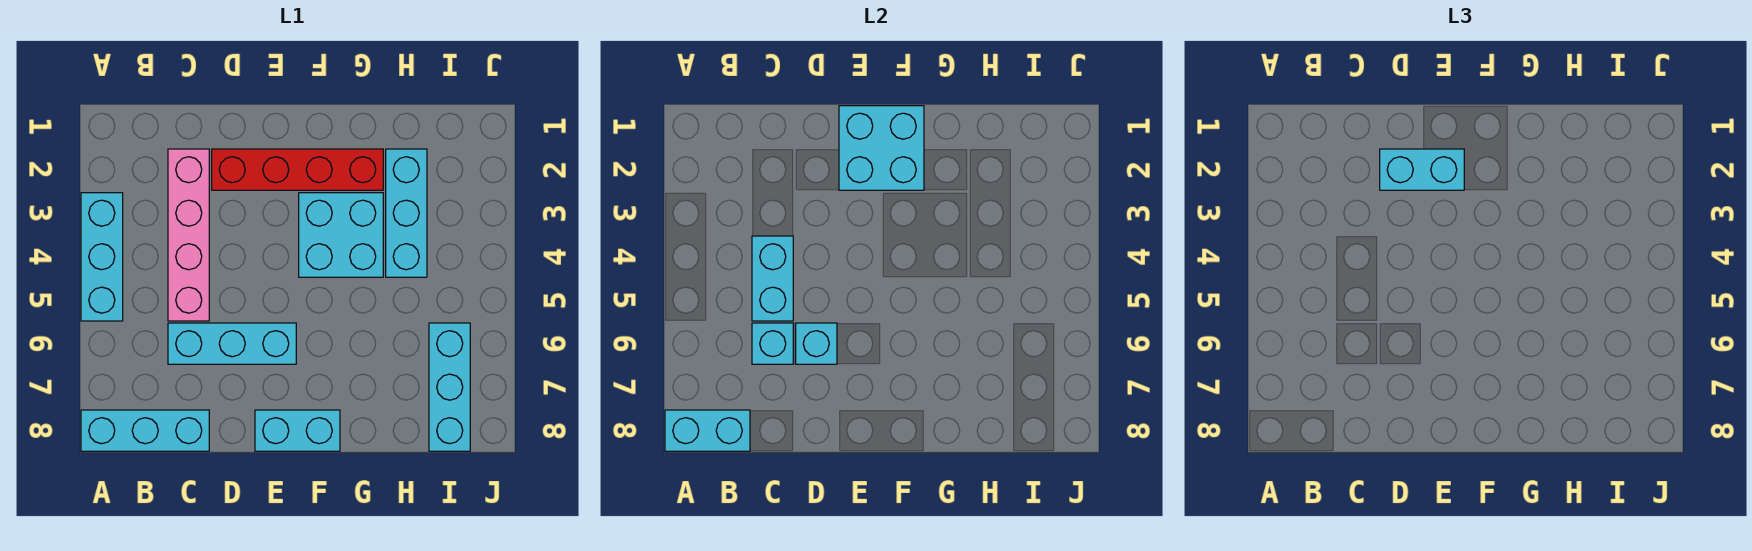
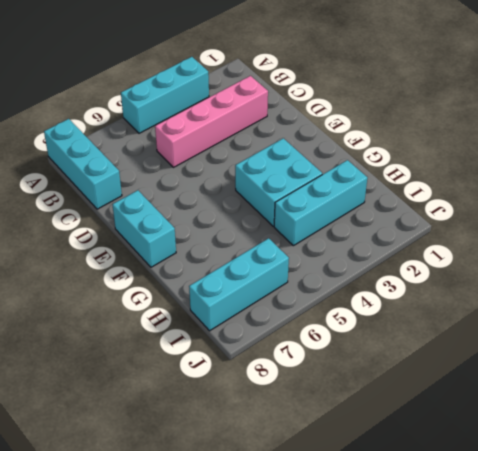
none -> cyan brick C6:E6 level 1
none -> red brick D2:G2 level 1
none -> cyan brick A8:B8 level 2

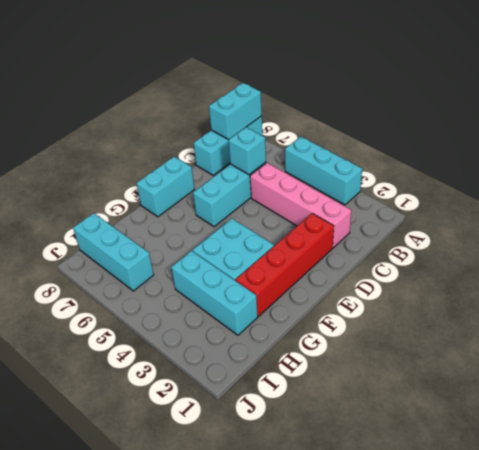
none -> cyan brick C4:C5 level 2
none -> cyan brick D6 level 2
none -> cyan brick E1:F2 level 2

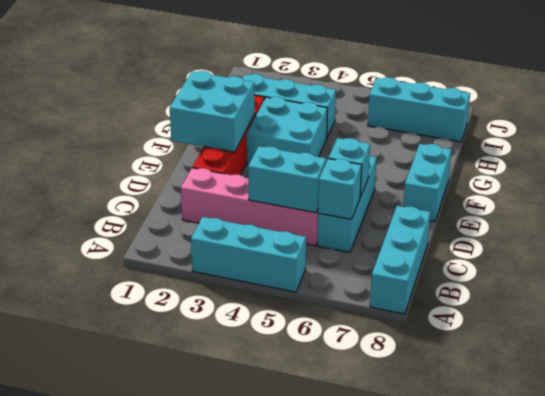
none -> cyan brick A8:B8 level 2
none -> cyan brick D2:E2 level 3

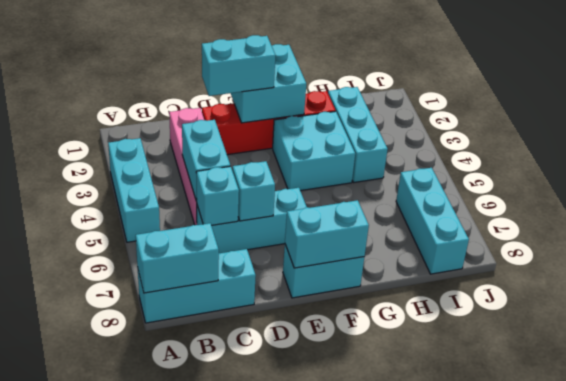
cyan brick E8:F8 level 2 -> none

